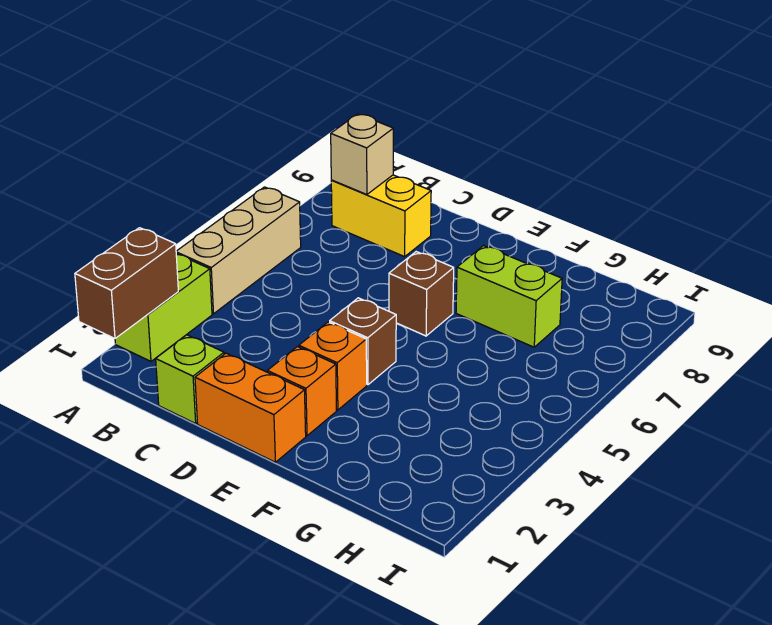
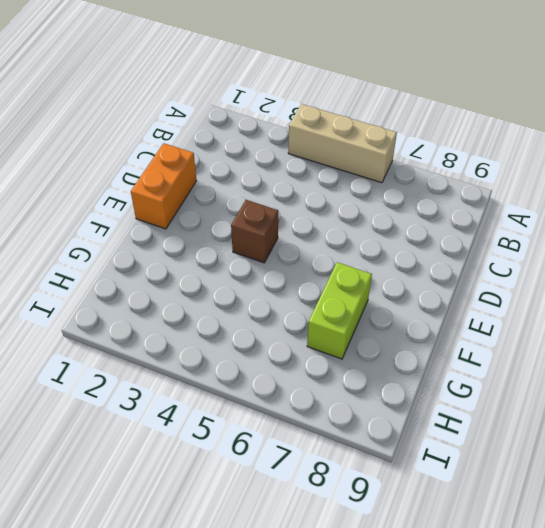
none -> lime brick A2:A3 level 1
none -> yellow brick B8:C8 level 1
none -> lime brick C1 level 1

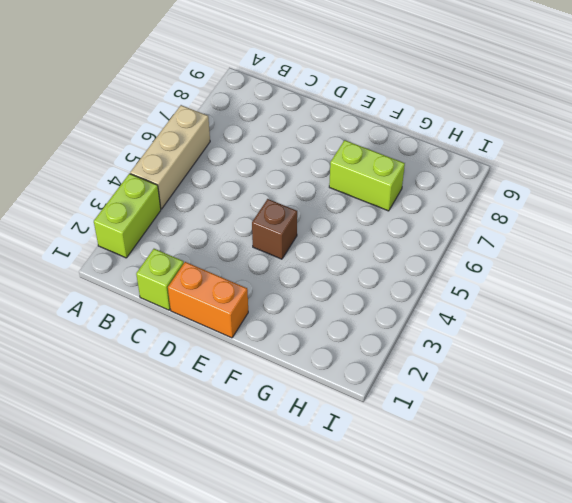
none -> yellow brick B8:C8 level 1
none -> orange brick E2 level 1
none -> orange brick E3 level 1

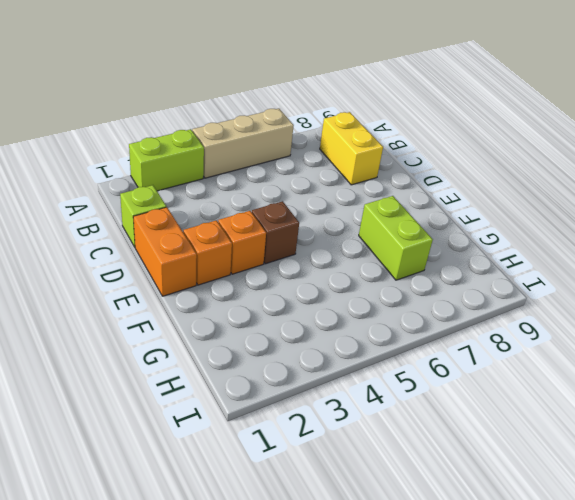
none -> brown brick E6 level 1
none -> brown brick A1:A2 level 2
none -> tan brick B8 level 2

